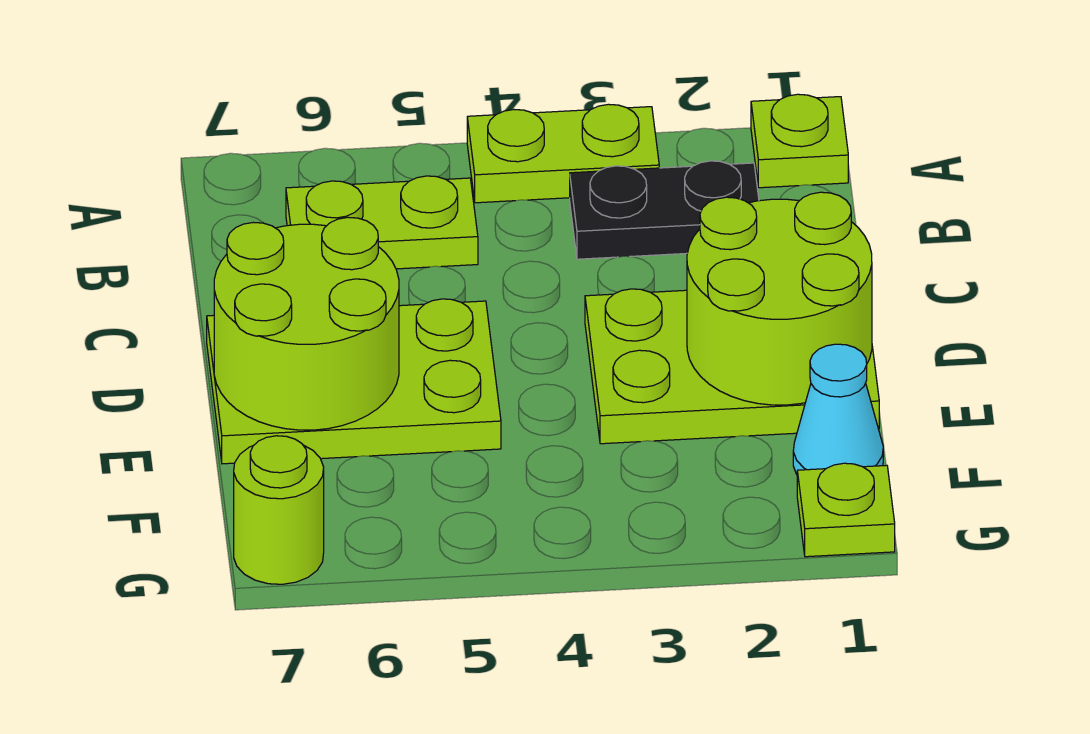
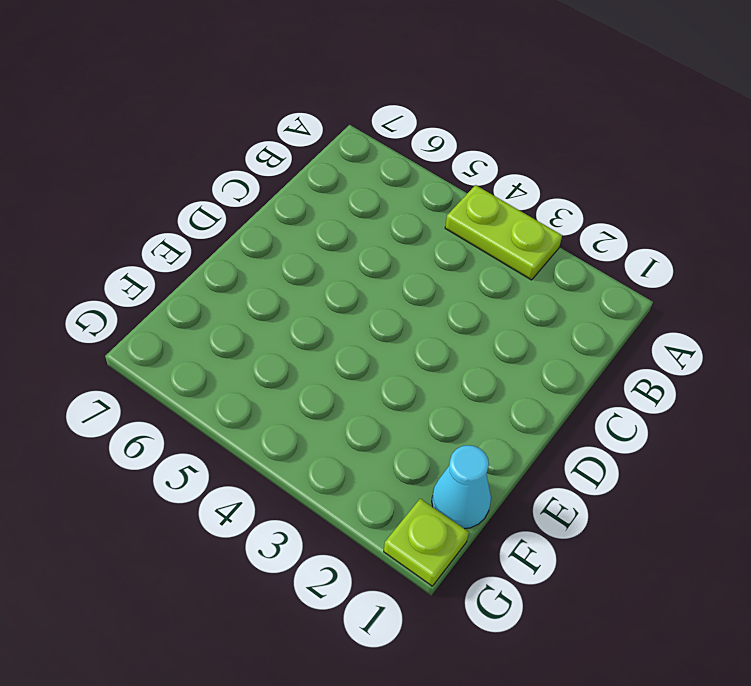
none -> lime plate A1 level 1
none -> black plate B2:B3 level 1

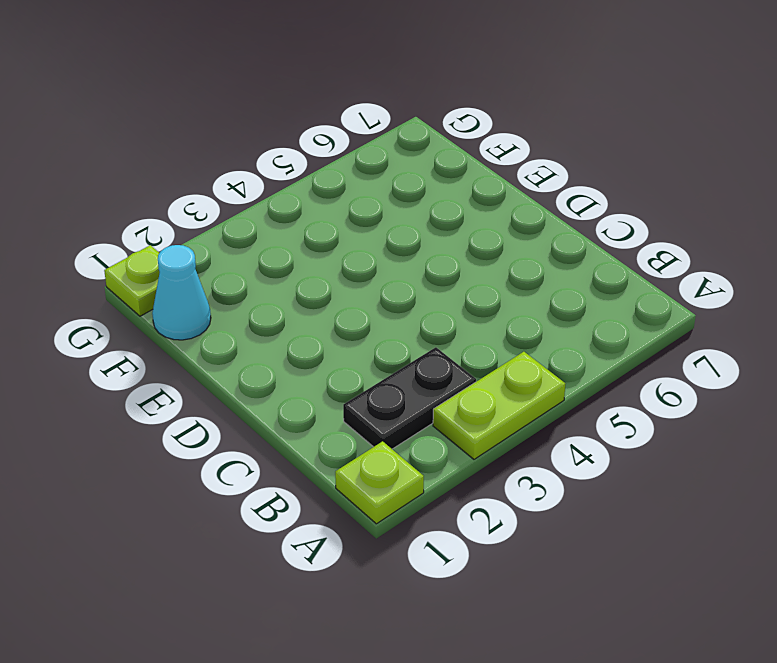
none -> lime plate B5:B6 level 1
none -> lime plate D1:E3 level 1

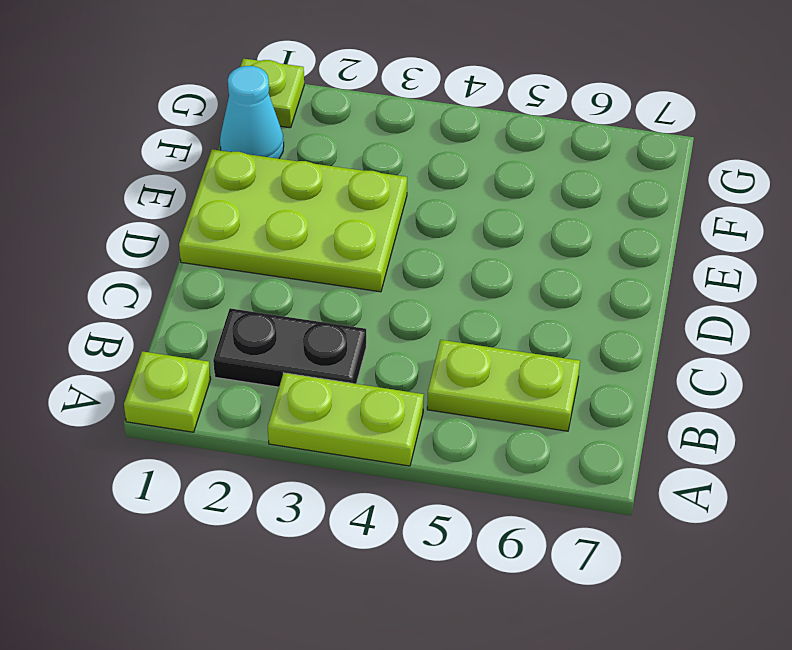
none -> lime plate D5:E7 level 1
none -> lime round brick G7 level 1

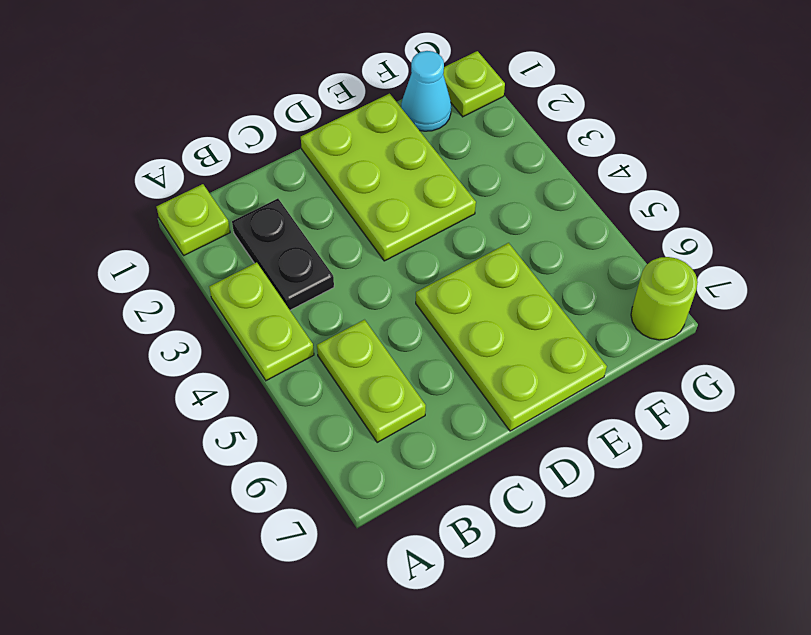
none -> lime round brick D1:E2 level 2
none -> lime round brick D6:E7 level 2

